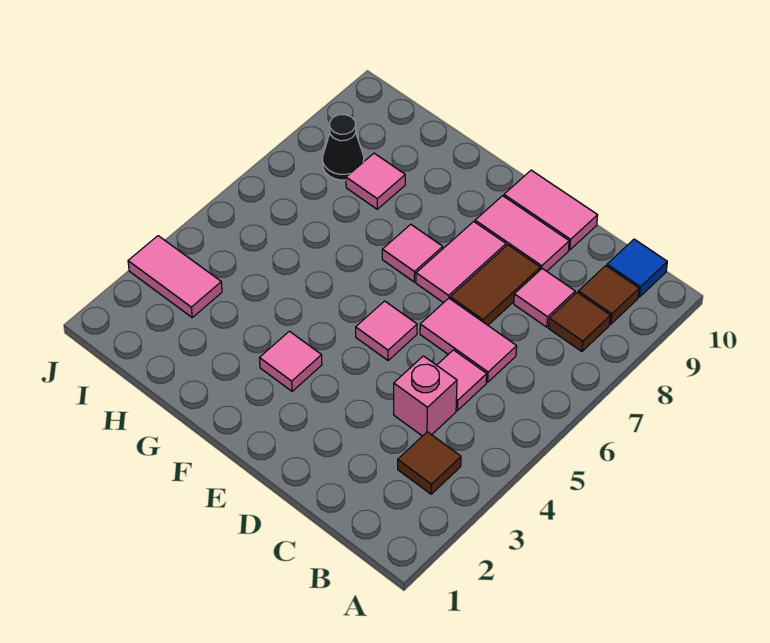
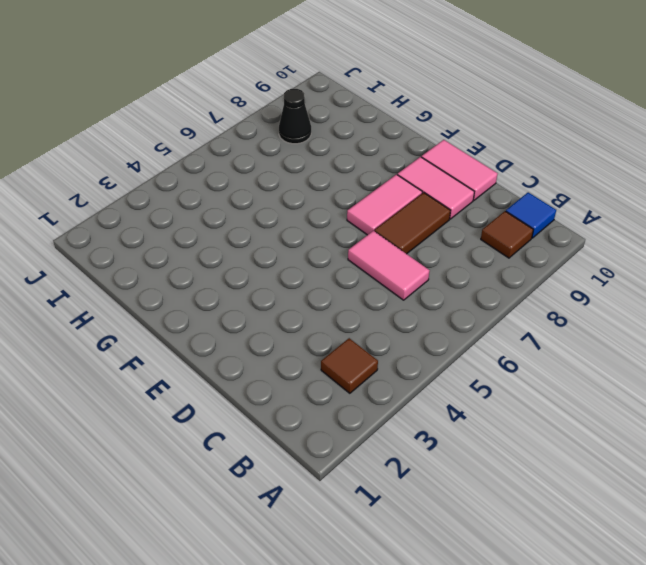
none -> brown tile B8 level 1
none -> pink brick C4 level 1
none -> pink tile C5 level 1

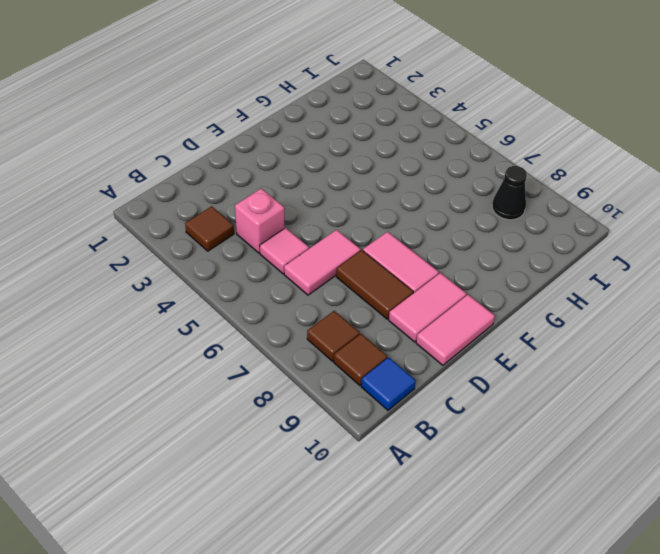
none -> pink tile C8 level 1
none -> pink tile E5 level 1
none -> pink tile F3 level 1

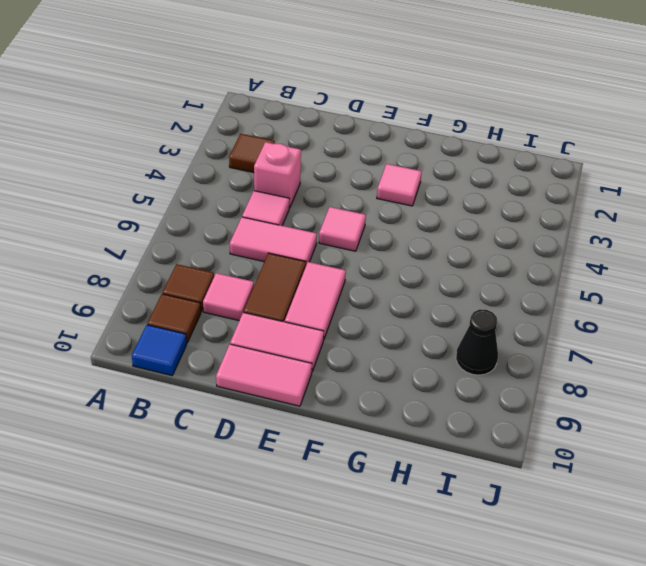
none -> pink tile F7 level 1
none -> pink tile H8 level 1
none -> pink tile I3:J3 level 1

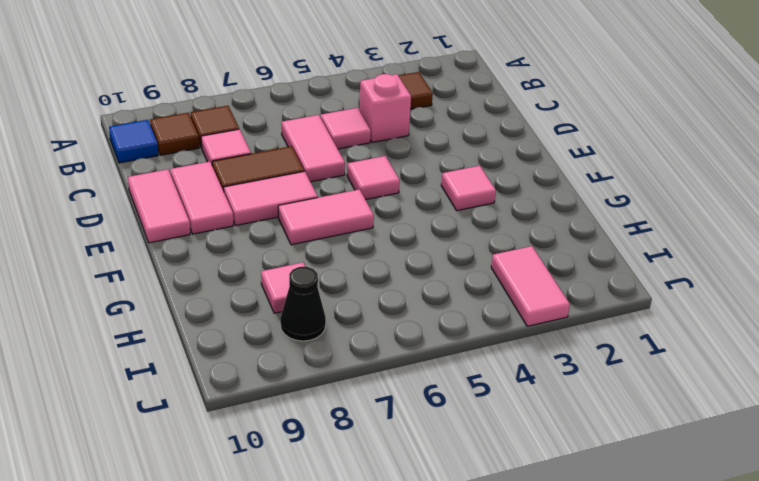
pink tile F6:F7 level 1 -> pink tile F7 level 1

